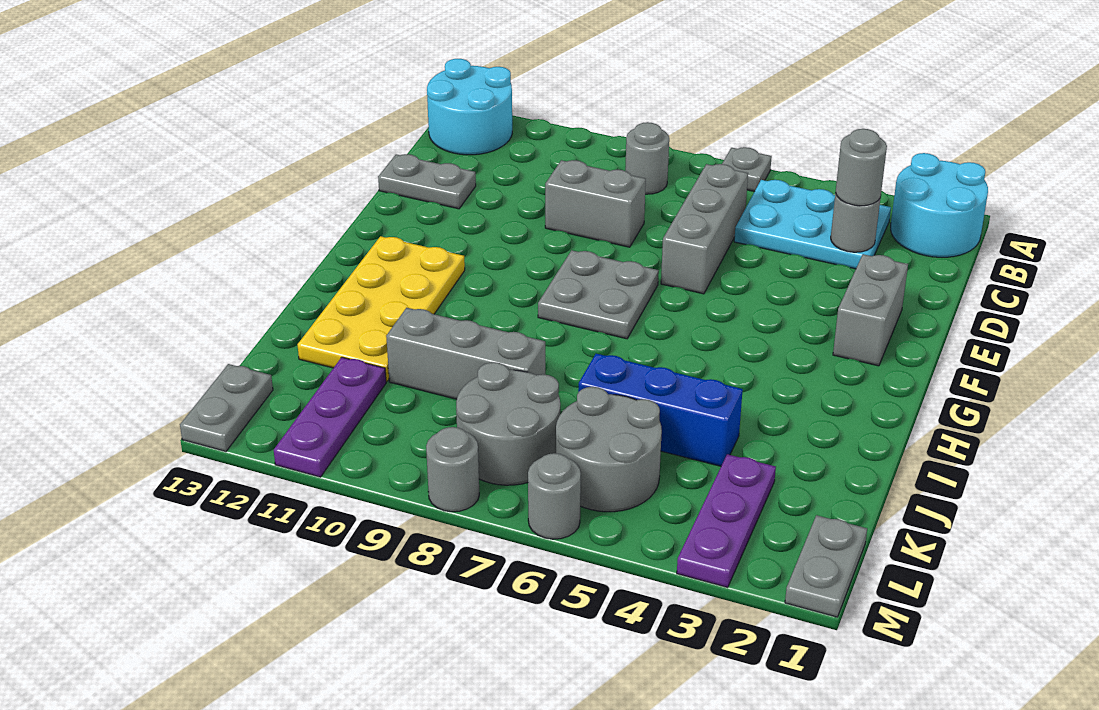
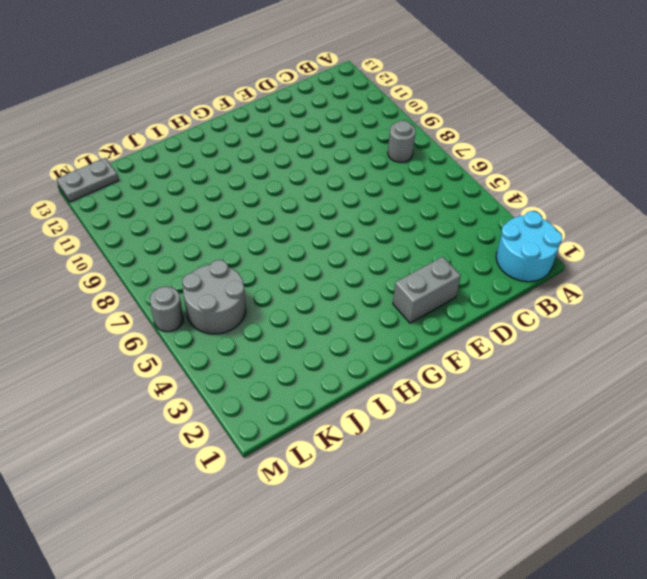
none -> grey plate A6 level 1
none -> cyan round brick A12:B13 level 1
none -> cyan plate B3:C5 level 1

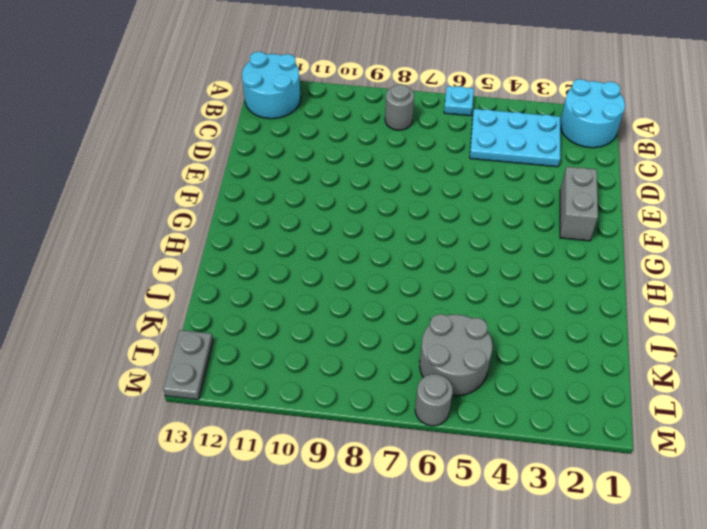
cyan plate A6 level 1 -> grey plate A6 level 1
none -> grey brick C6:E6 level 1
none -> grey brick D8:D9 level 1
none -> grey plate D12:D13 level 1

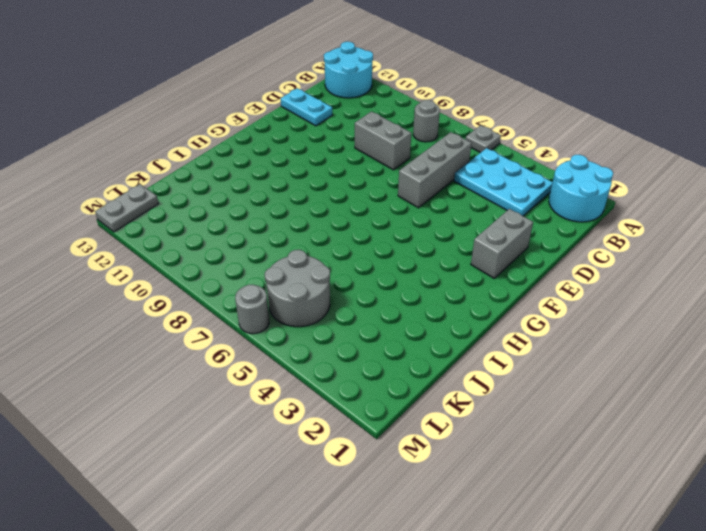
cyan plate D12:D13 level 1 -> grey plate D12:D13 level 1
none -> grey plate F7:G8 level 1
none -> yellow plate G11:J12 level 1
none -> blue brick J4:J6 level 1

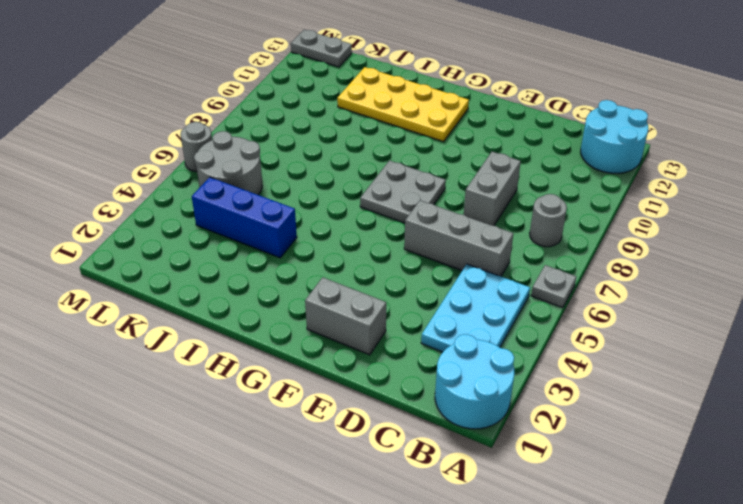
blue brick I4:K4 level 1 -> blue brick J4:J6 level 1
none -> grey plate D12:D13 level 1
none -> grey brick J8:J10 level 1
none -> purple plate K3:M3 level 1

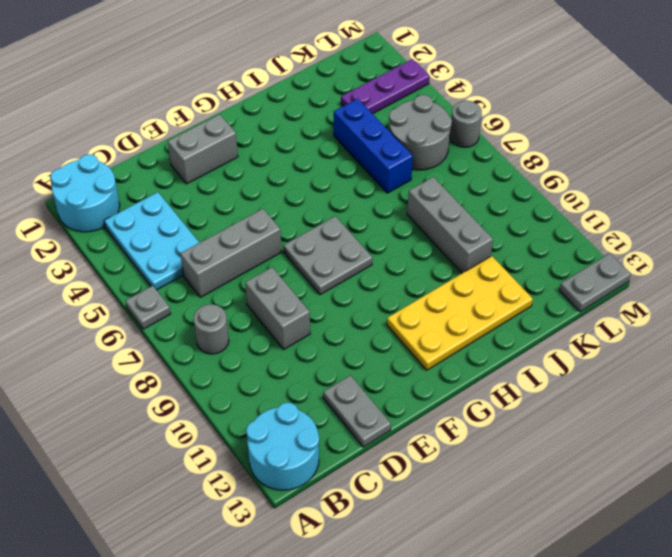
none -> grey round brick K7:L8 level 1
none -> purple plate K11:M11 level 1
none -> grey plate L1:M1 level 1

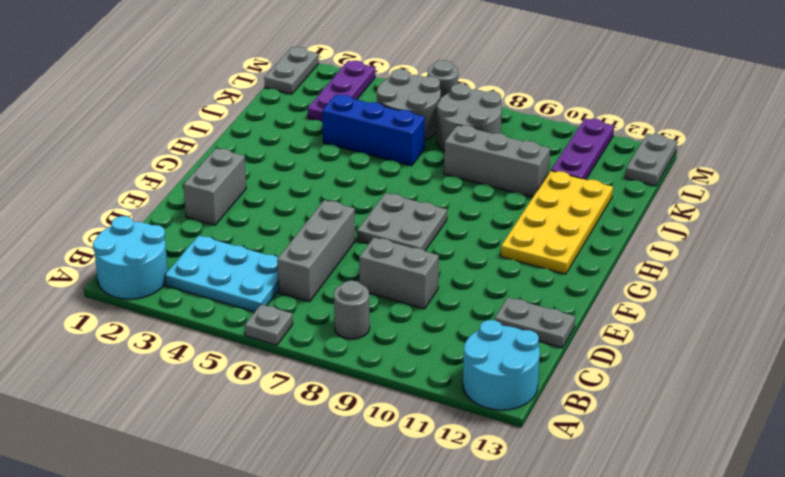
none -> grey round brick M8 level 1
none -> grey round brick C3 level 2
none -> grey round brick C3 level 3

